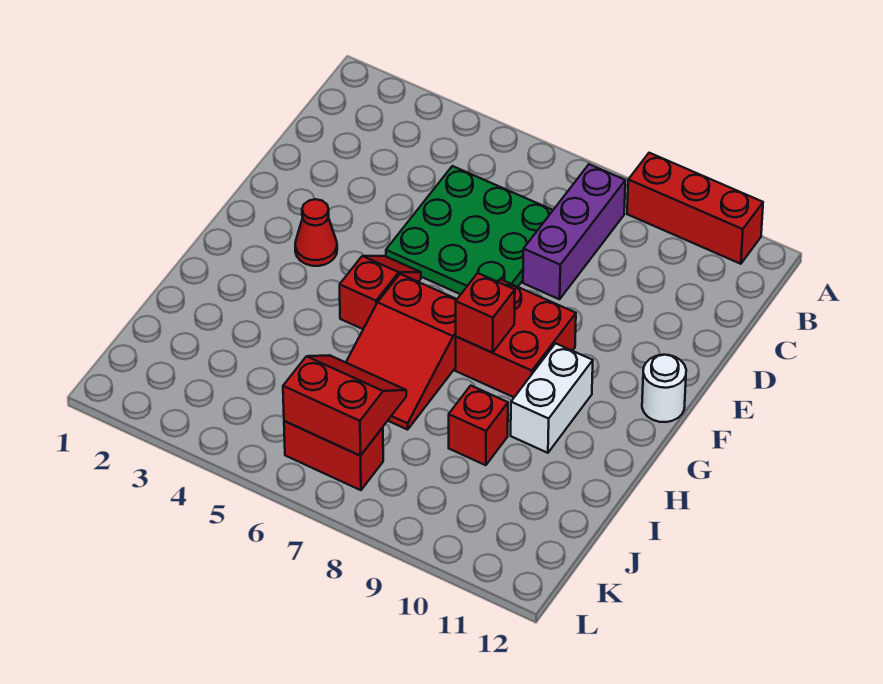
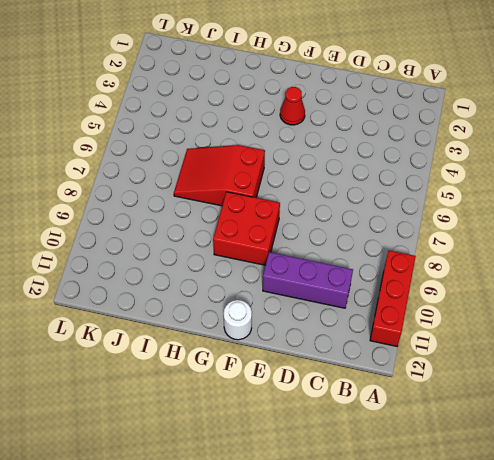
purple brick C10:E10 level 1 -> purple brick B8:D8 level 1
none -> green plate C5:E7 level 1
none -> red slope F5:G5 level 1 top G
none -> white brick G10:H10 level 1

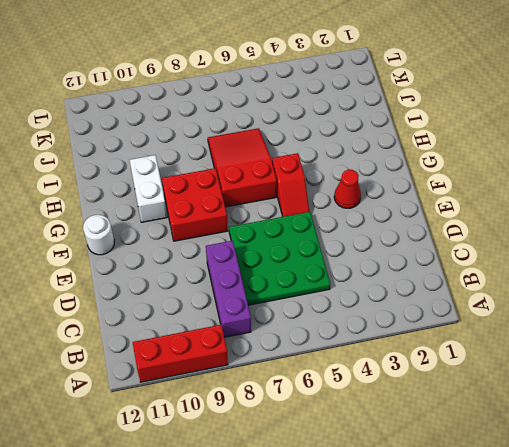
none -> red brick I9 level 1
none -> red brick K6:K7 level 1
none -> red brick G8 level 2

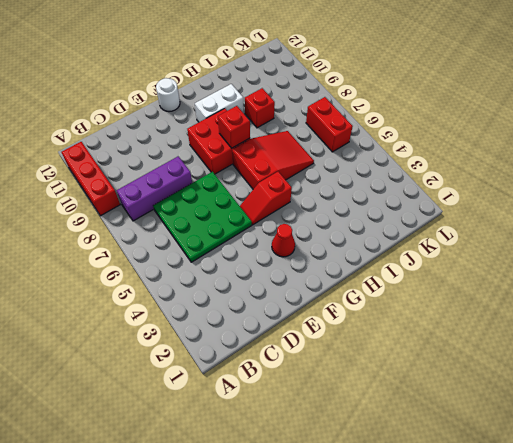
none -> red slope J6:K7 level 2 top K

